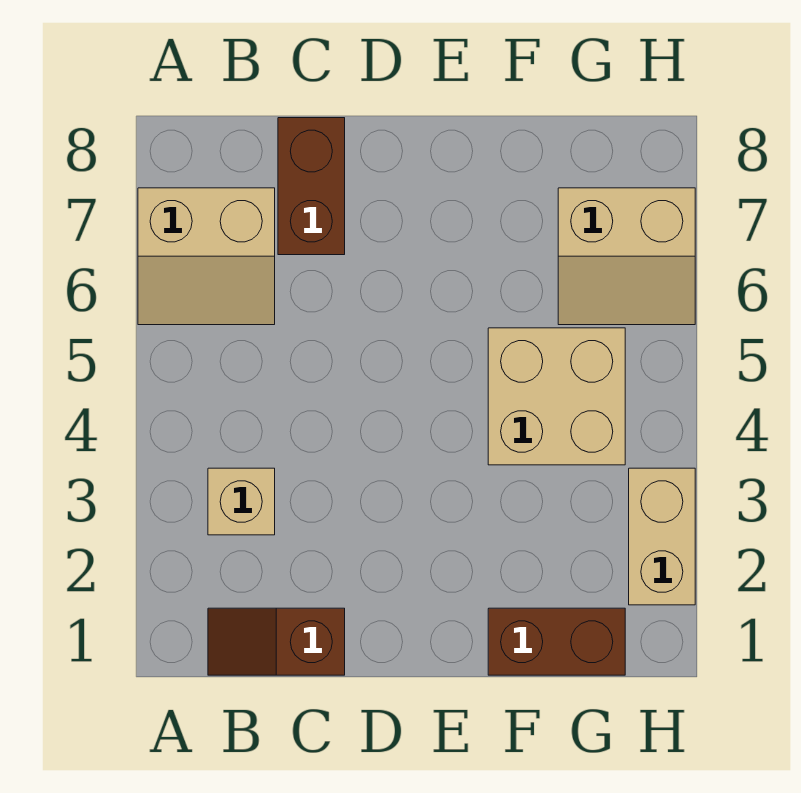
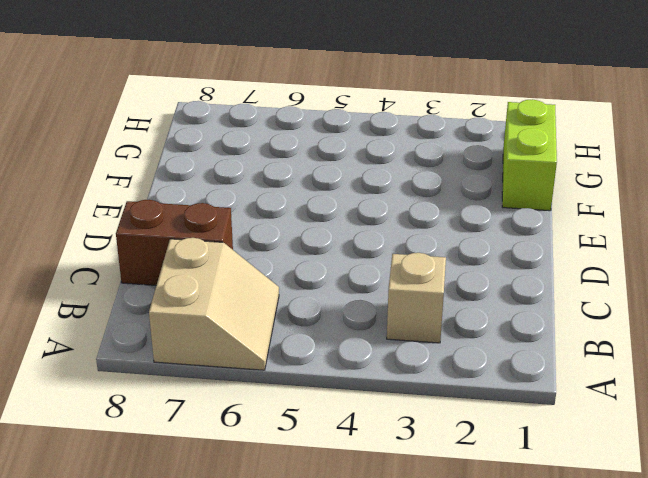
lime brick F1:G1 level 1 -> brown brick F1:G1 level 1
none -> brown slope B1:C1 level 1 top C
none -> tan brick F4:G5 level 1

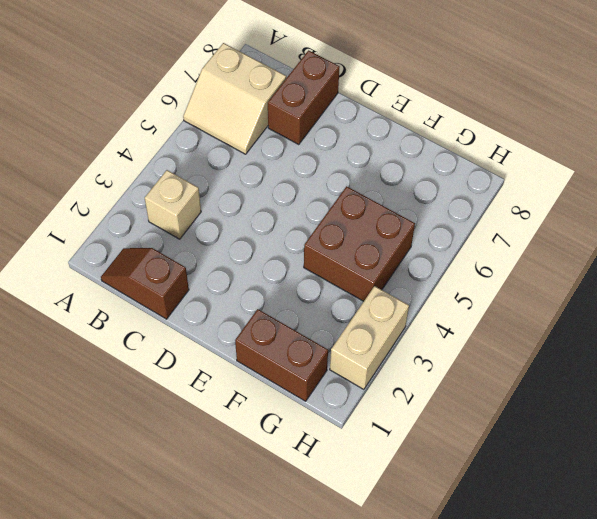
brown brick F4:G5 level 1 -> tan brick F4:G5 level 1
none -> tan slope G6:H7 level 1 top 7

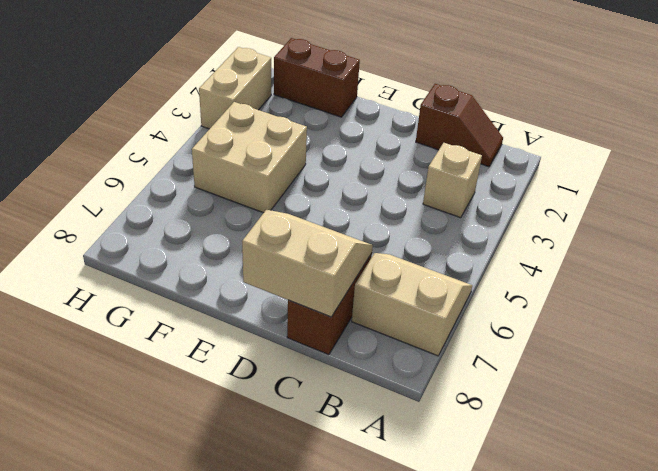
tan slope C7:D8 level 2 top 8 -> tan slope G6:H7 level 1 top 7

